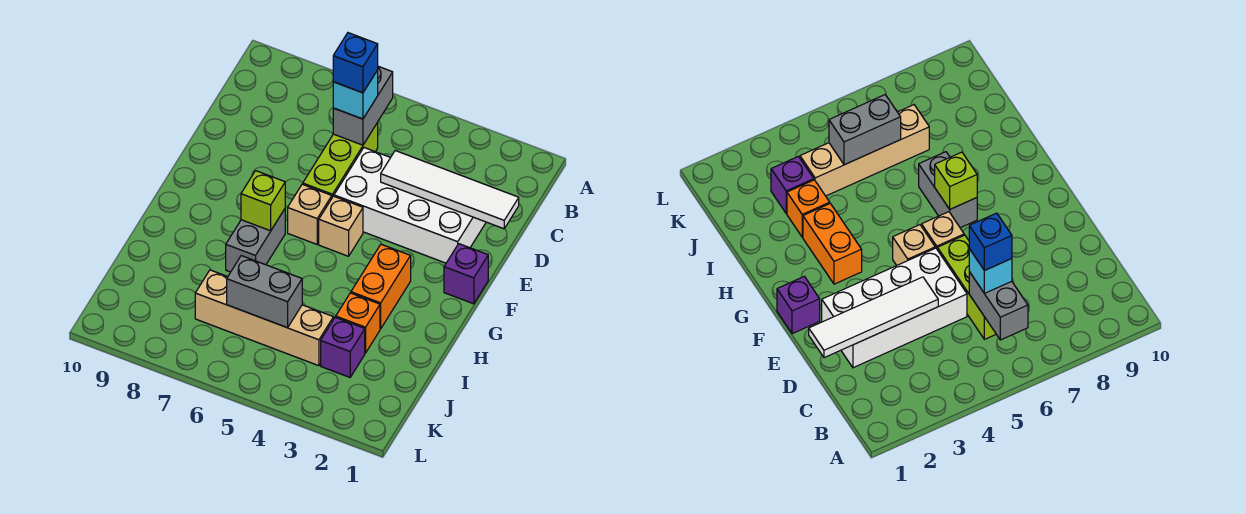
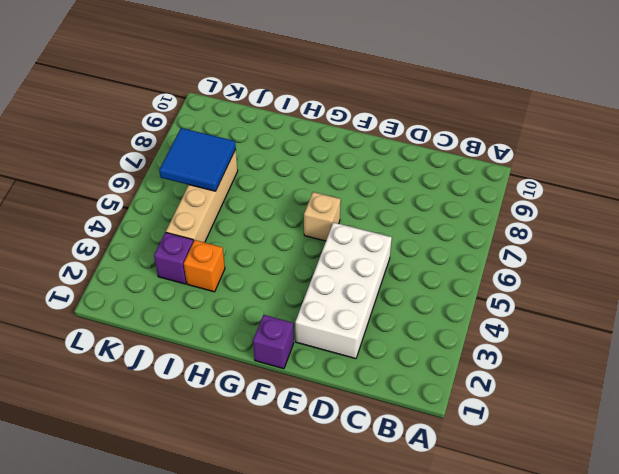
blue tile J6:K7 level 2 -> grey brick J5:J6 level 2
none -> lime brick C6:E6 level 1
none -> tan brick F5 level 1
none -> orange brick G3:H3 level 1

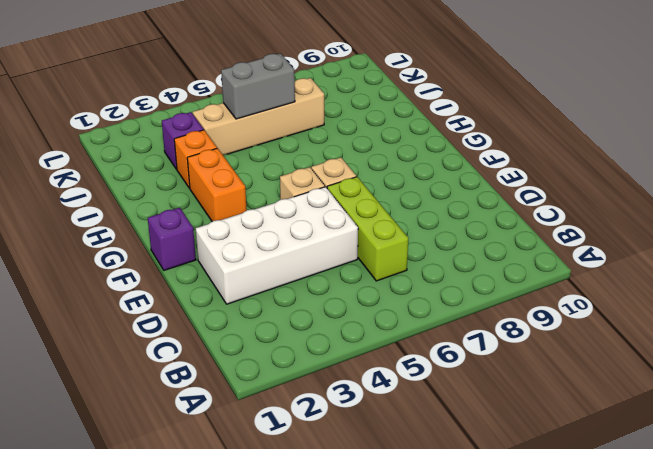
none -> grey brick G7:H7 level 1
none -> grey brick B6:C6 level 2
none -> white tile D1:D4 level 2

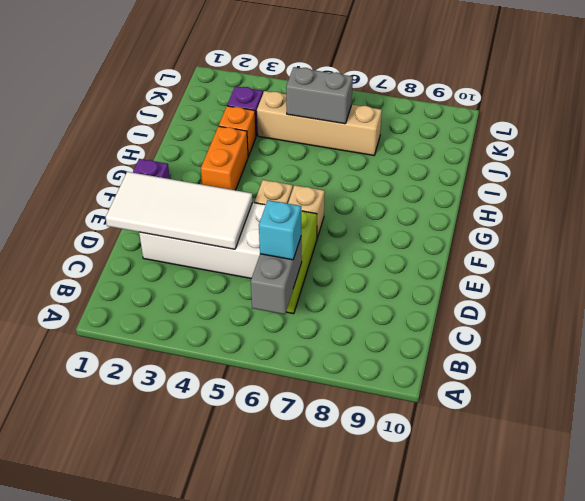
white tile D1:E4 level 2 -> white tile D1:D4 level 2
none -> grey brick G7:H7 level 1
none -> lime brick G7 level 2
none -> blue brick C6 level 4

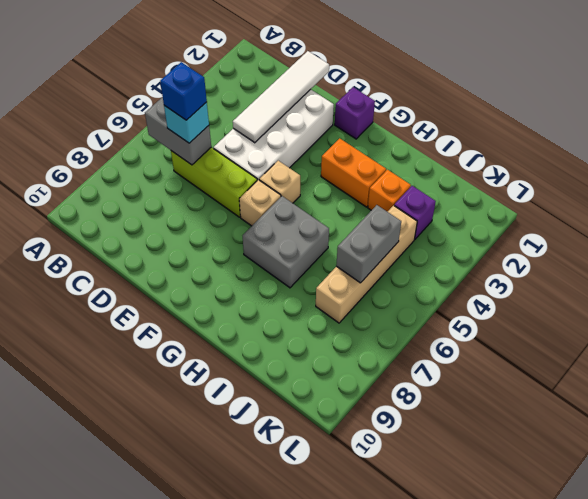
grey brick G6:H7 level 1 -> grey brick G7:H7 level 1
none -> lime brick G7 level 2

